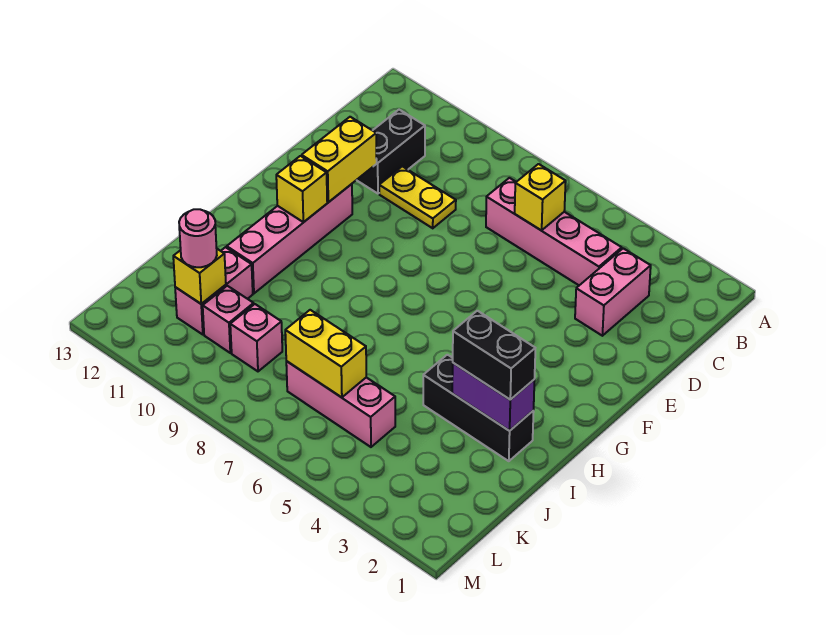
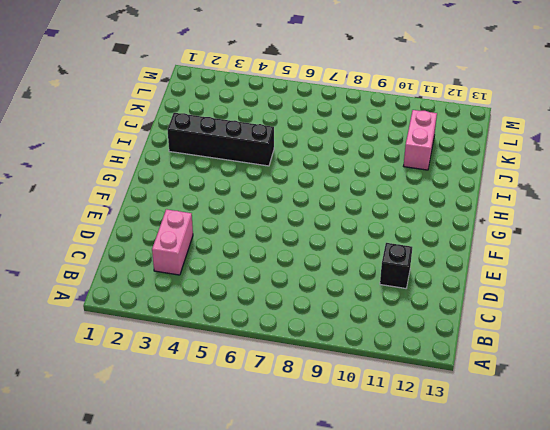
black brick D11 level 1 -> black brick C11:D11 level 1
black brick I2:I5 level 1 -> black brick I2:I4 level 1
none -> pink brick C4:C7 level 1
none -> yellow plate D9:D10 level 1
none -> pink brick F11:I11 level 1

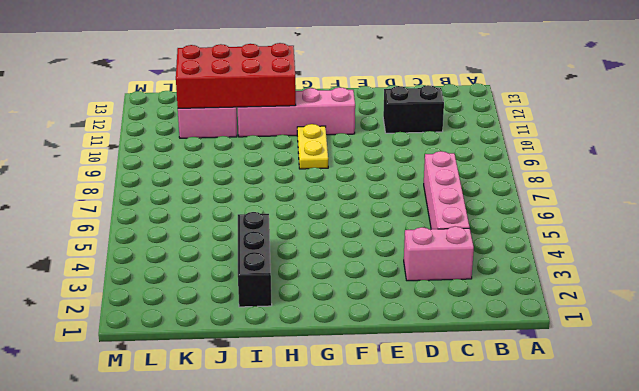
yellow plate G9:G10 level 1 -> yellow plate D9:D10 level 1
red brick H11:K12 level 2 -> yellow brick K11 level 2
none -> pink brick K5:K7 level 1
none -> pink brick K9 level 1
none -> pink brick K10 level 1

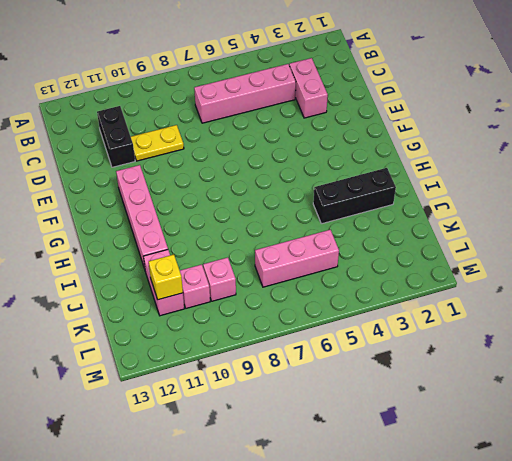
none -> yellow brick C6 level 2
none -> yellow brick E11:F11 level 2
none -> yellow brick G11 level 2

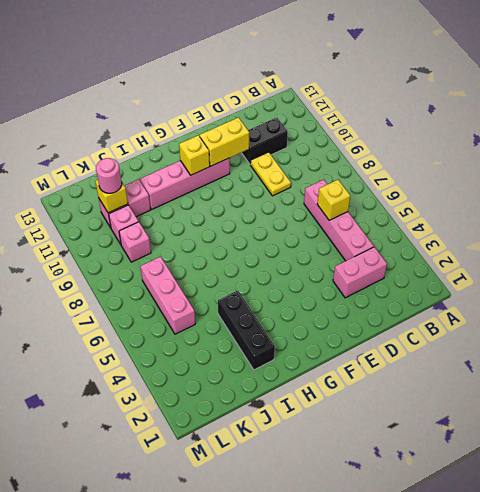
none -> purple brick I2:I3 level 2
none -> yellow brick K6:K7 level 2
none -> black brick I2:I3 level 3

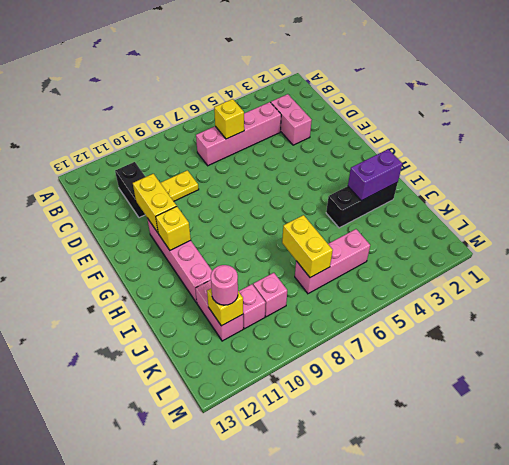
yellow brick J7:K7 level 2 -> yellow brick K6:K7 level 2
none -> black brick I2:I3 level 3

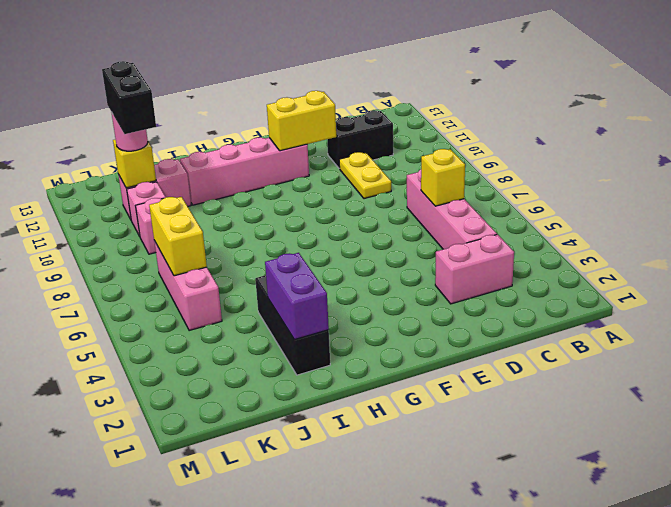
black brick K10:K11 level 4 -> black brick I2:I3 level 3
none -> yellow brick G11 level 2

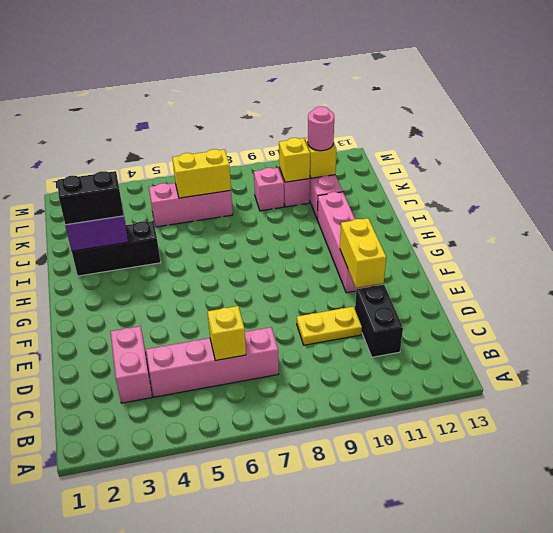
yellow brick K10 level 2 -> yellow brick G11 level 2

